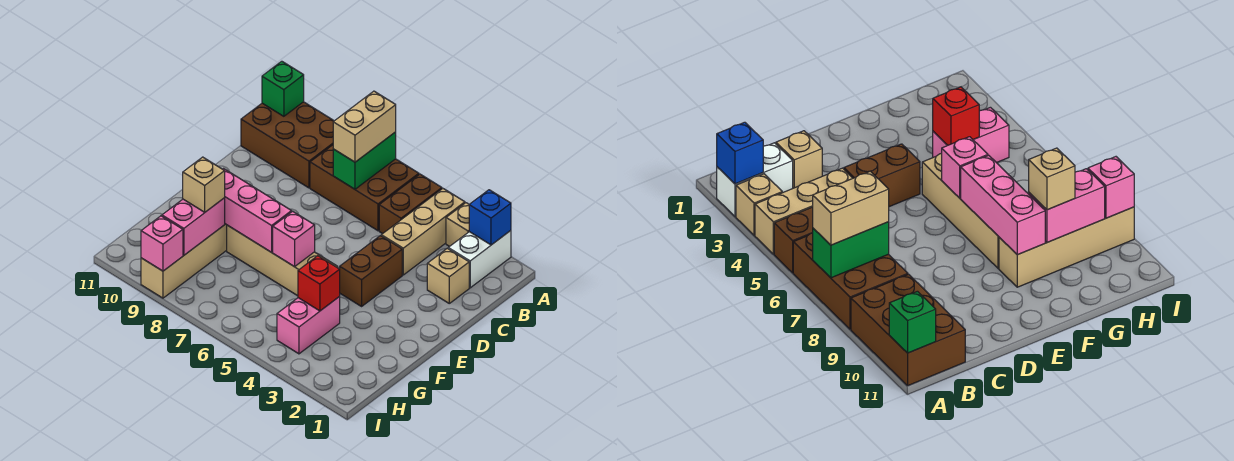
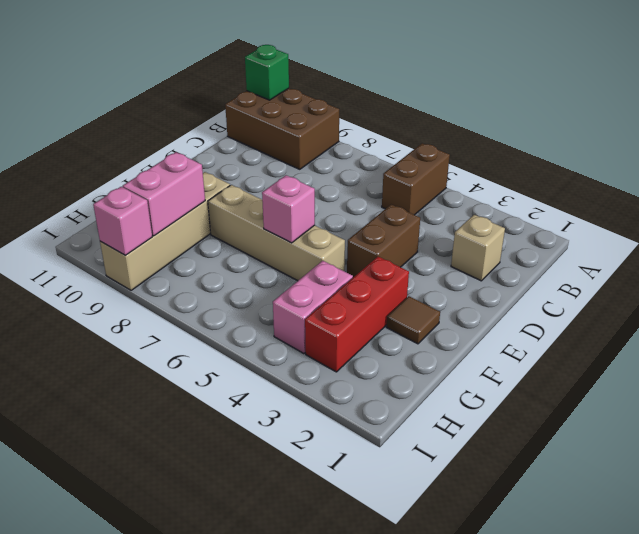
brown tile F2 level 1 -> none
red brick F3:H3 level 1 -> none
none -> white brick A2:B2 level 1
none -> tan brick A3 level 1
none -> tan brick A4:C4 level 1

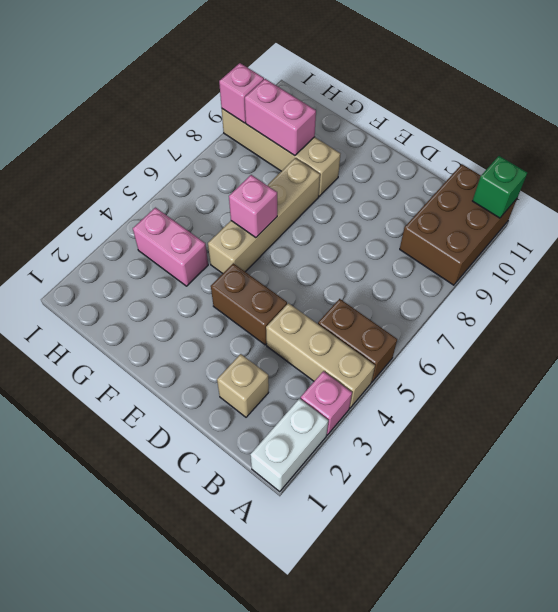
white brick A1:A2 level 1 -> white brick A2:B2 level 1
pink brick A3 level 1 -> tan brick A3 level 1
none -> brown brick A6:B8 level 1
none -> blue brick A2 level 2
none -> green brick A7:B7 level 2

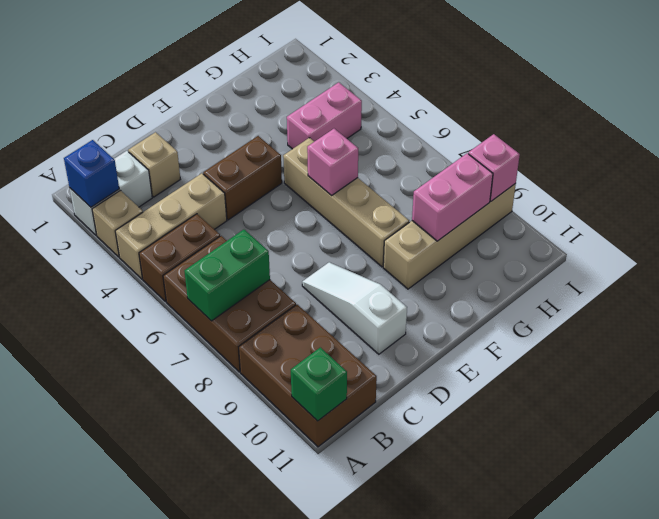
white slope D8:D10 level 1 top 10 -> none
none -> pink brick F7:F9 level 2
none -> red brick G4 level 2
none -> tan brick A7:B7 level 3

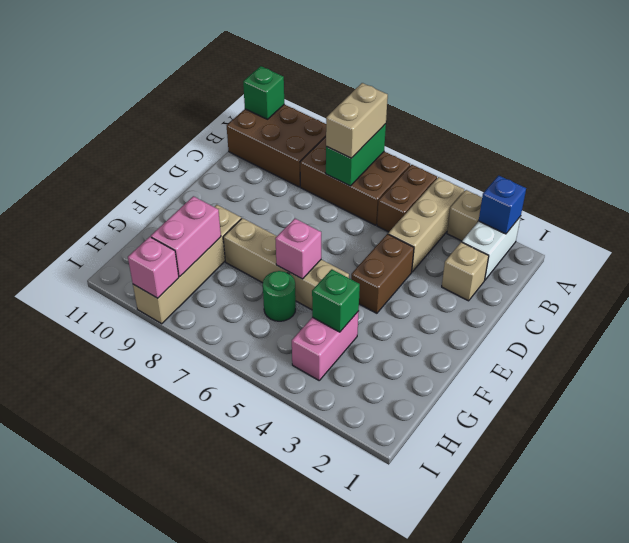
green brick G4 level 2 -> red brick G4 level 2
green round brick G6 level 1 -> none
none -> pink brick F7:F9 level 2
none -> tan brick G9 level 3

